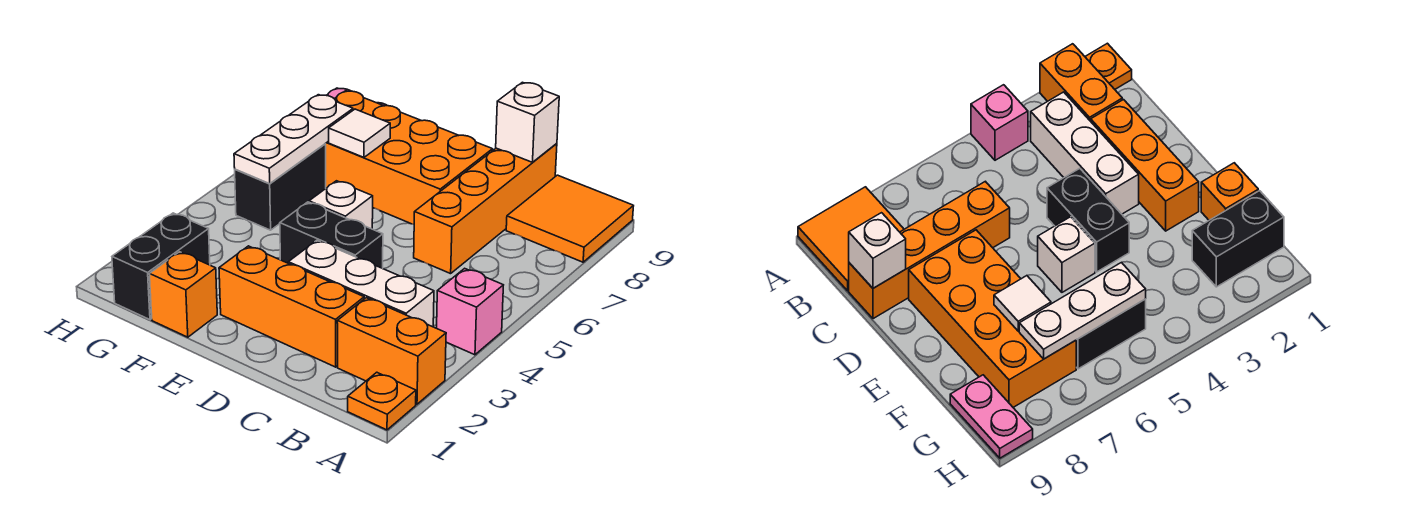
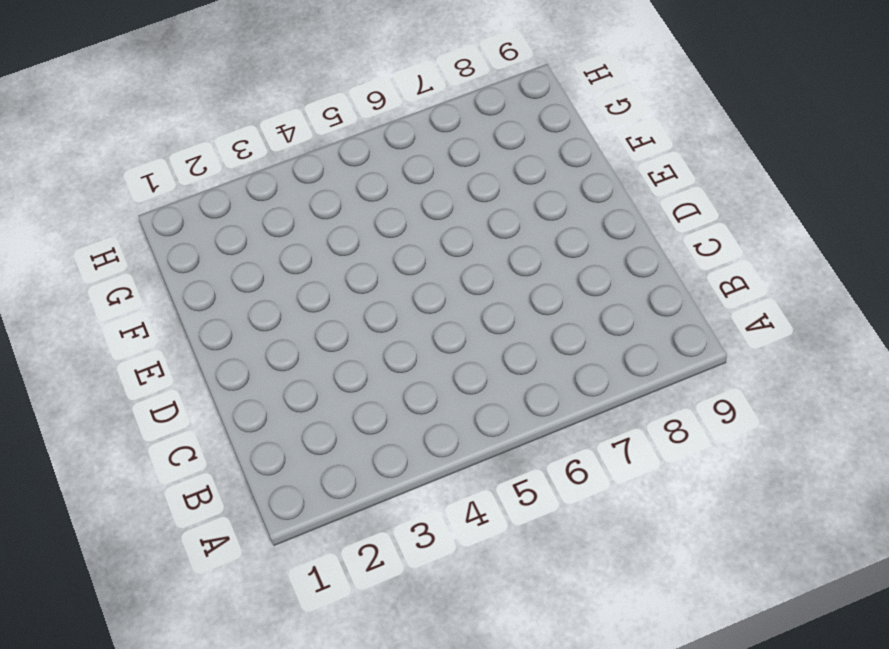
none -> orange plate A1 level 1
none -> orange brick A2:B2 level 1
none -> pink brick A4 level 1

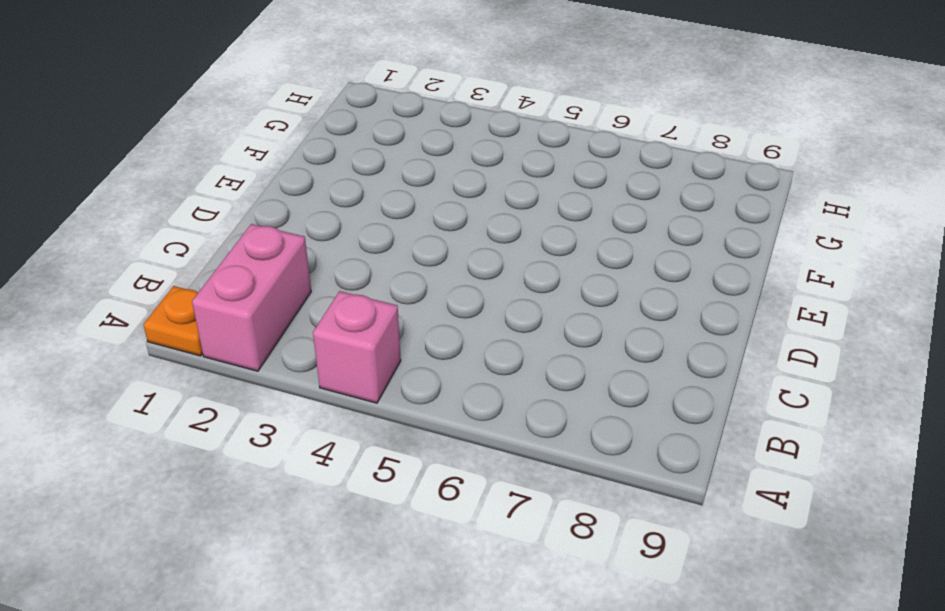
pink brick A2:B2 level 1 -> orange brick A2:B2 level 1
none -> orange tile A8:B9 level 1
none -> white brick B3:D3 level 1
none -> orange brick C2:E2 level 1

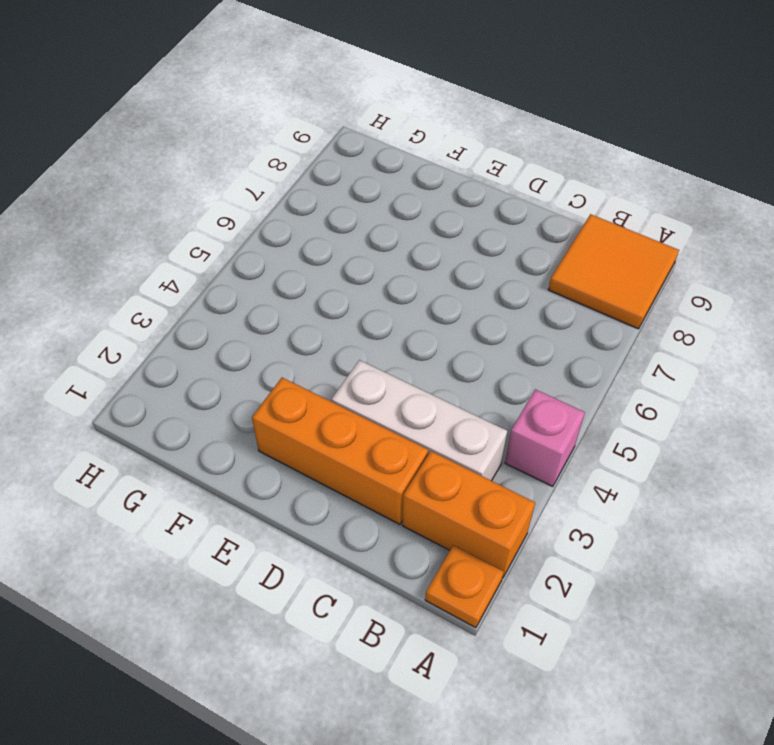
none -> orange brick C6:C9 level 1
none -> black brick D4:E4 level 1
none -> orange brick D7:G8 level 1

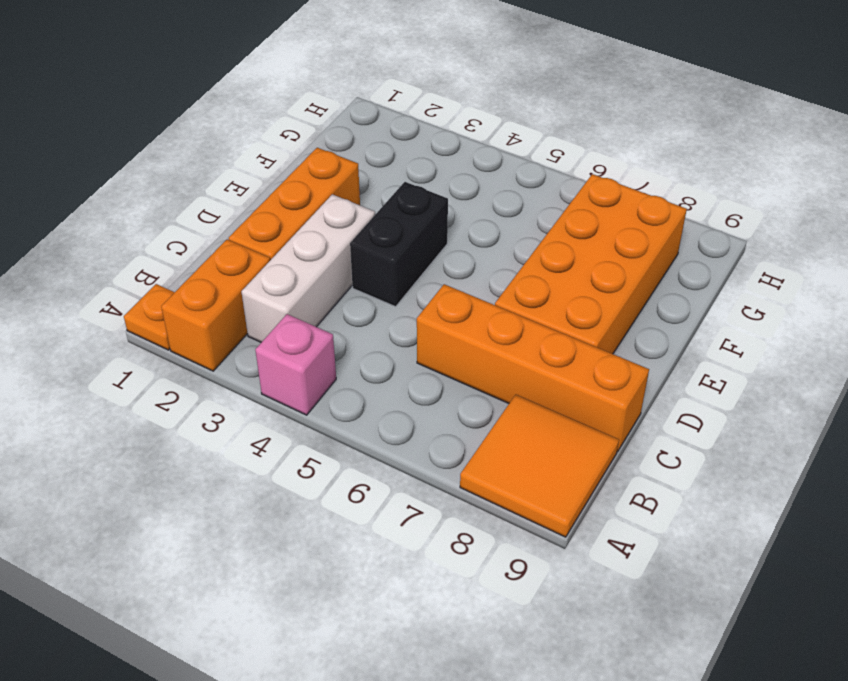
none -> white brick E5 level 1
none -> orange brick F1 level 1
none -> black brick G1:G2 level 1

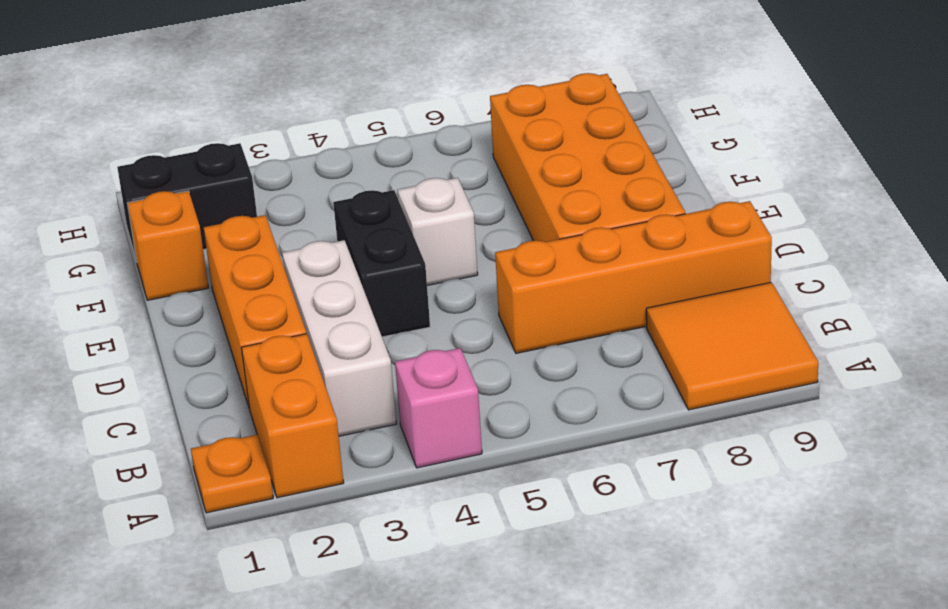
none -> black brick G5:G6 level 1
none -> pink plate G9:H9 level 1
none -> white brick C9 level 2

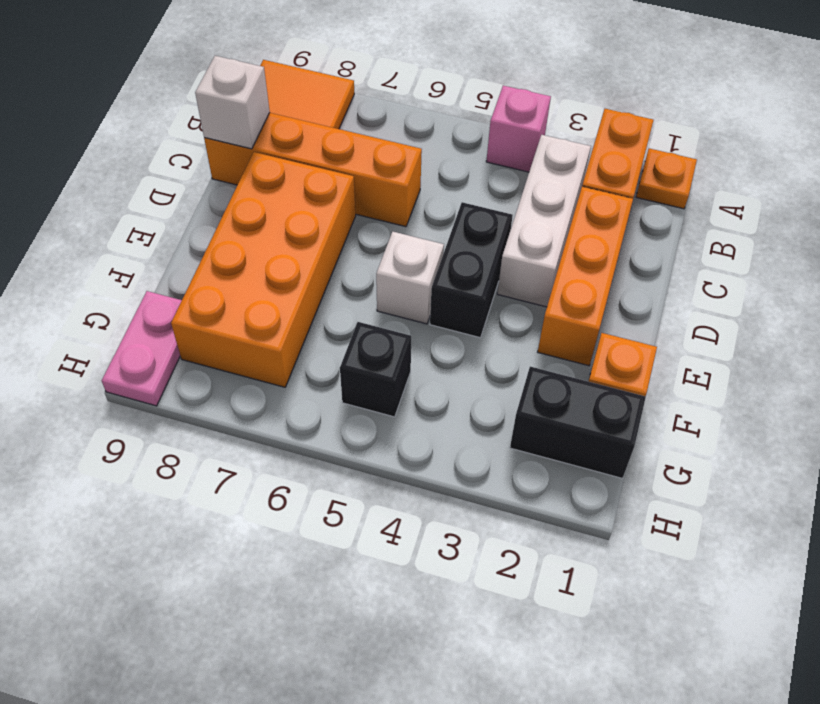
black brick G5 level 1 -> black brick G5:G6 level 1
none -> white tile F7 level 2
none -> white plate G5:G7 level 2

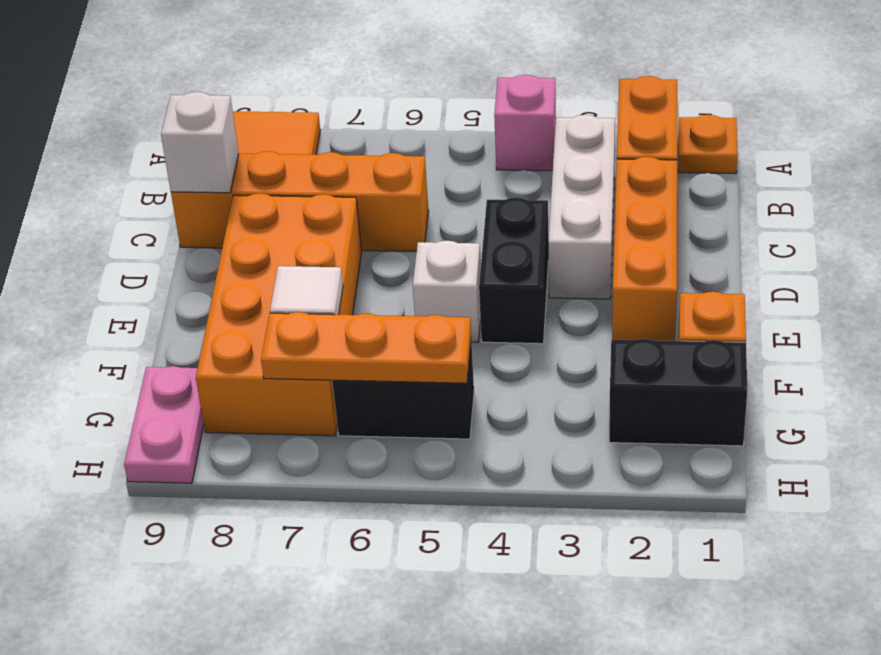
orange plate G5:G7 level 2 -> white plate G5:G7 level 2

